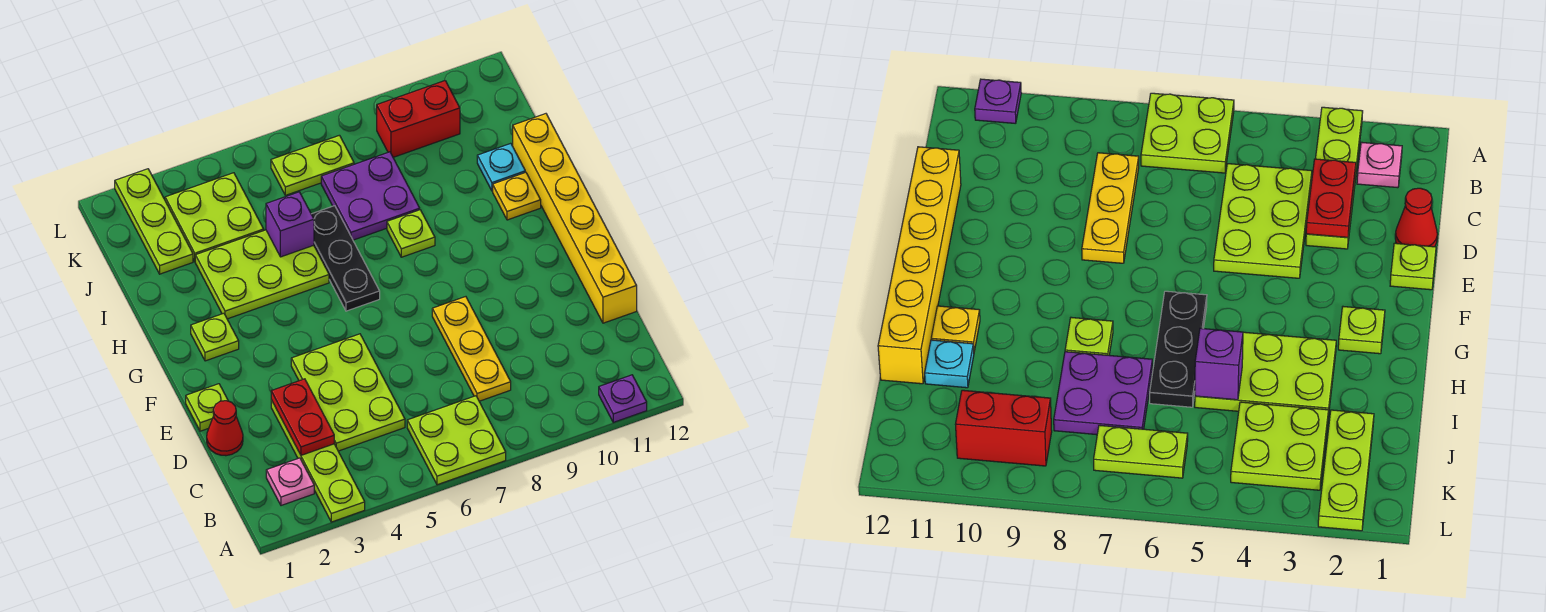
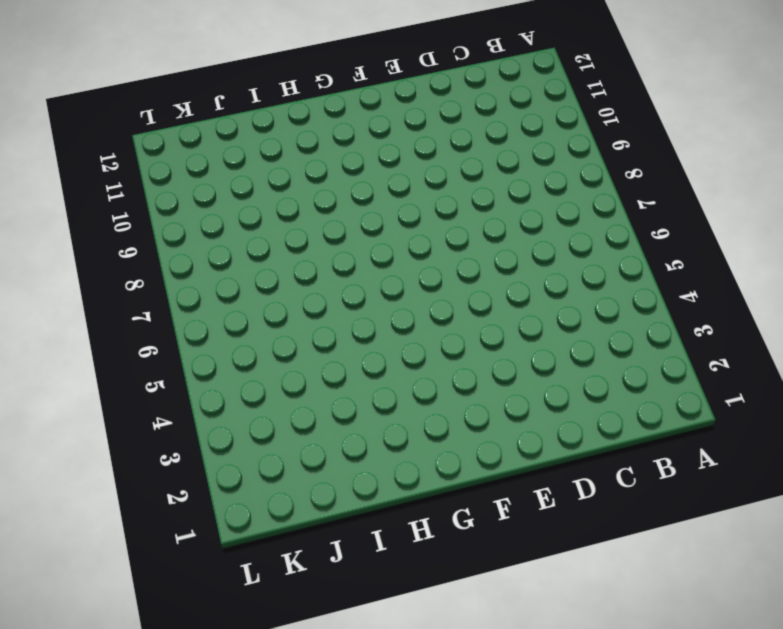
none -> lime plate A3:D3 level 1
none -> lime plate A6:B7 level 1
none -> purple plate A11 level 1

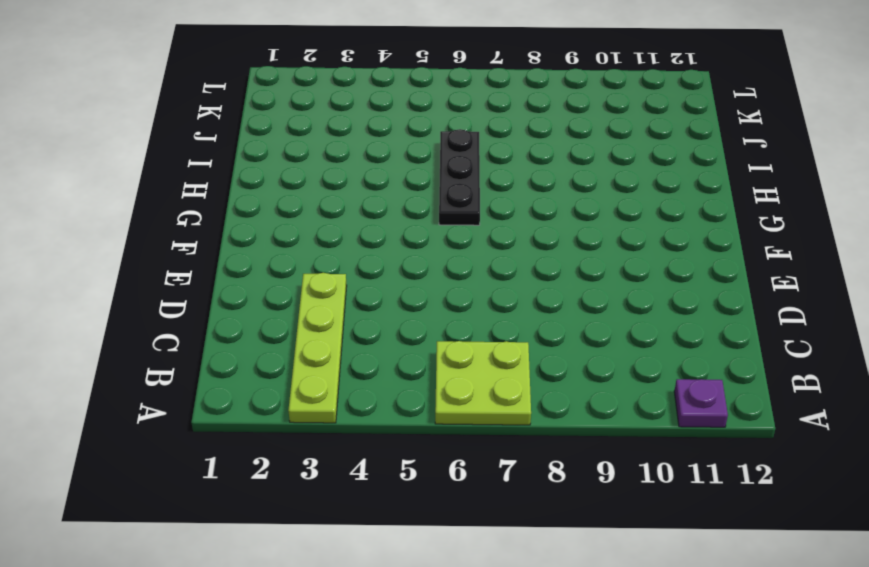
none -> pink plate B2 level 1
none -> lime plate C4:E5 level 1
none -> yellow plate C8:E8 level 1

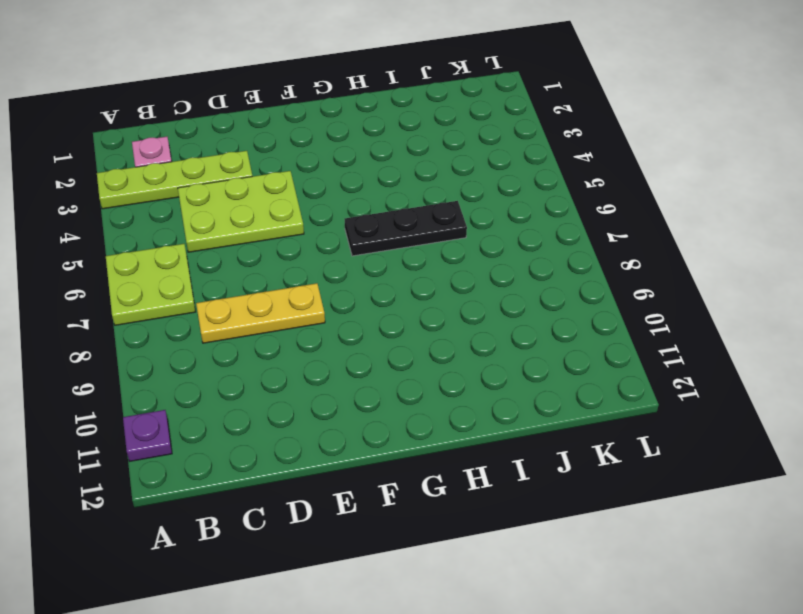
none -> red cone D1 level 1
none -> yellow brick D12:I12 level 1
none -> lime plate E1 level 1

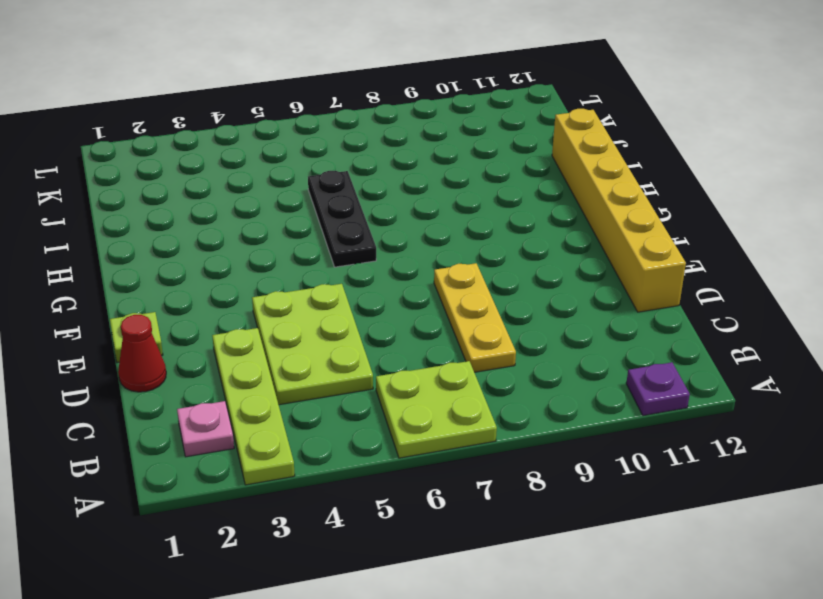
none -> lime plate G2 level 1
none -> lime plate H3:I5 level 1
none -> lime plate H8 level 1

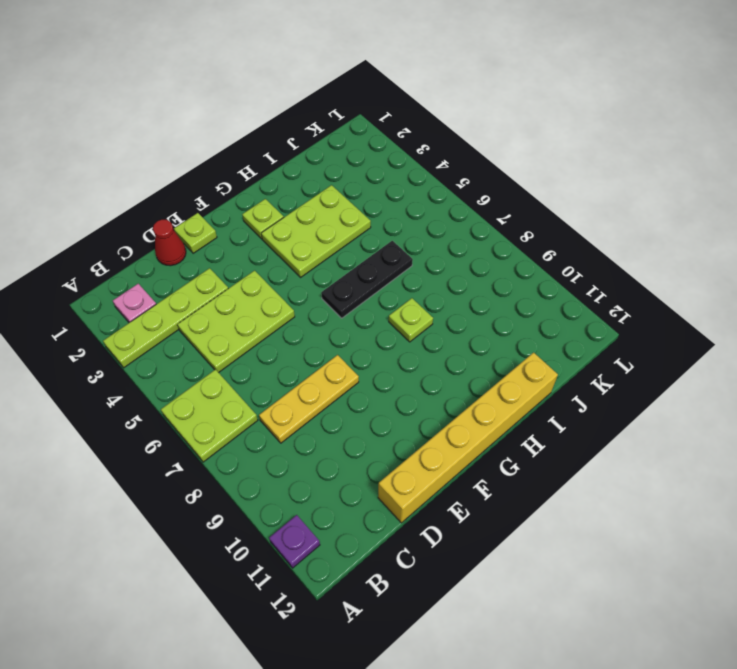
lime plate G3:I4 level 1 -> lime plate H3:I5 level 1
none -> yellow plate H11 level 1
none -> purple plate I7:J8 level 1
none -> cyan plate I11 level 1

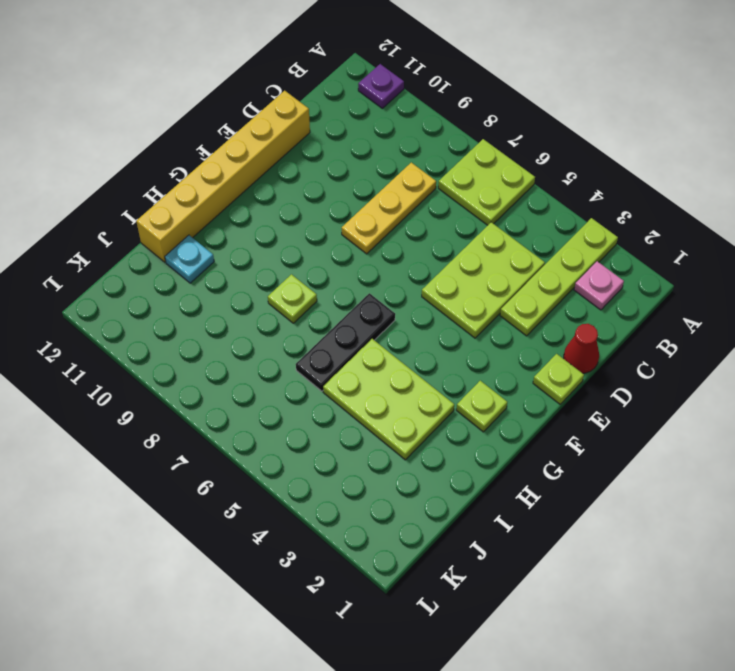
none -> yellow plate H11 level 1
none -> purple plate I7:J8 level 1
none -> lime plate J2:L2 level 1

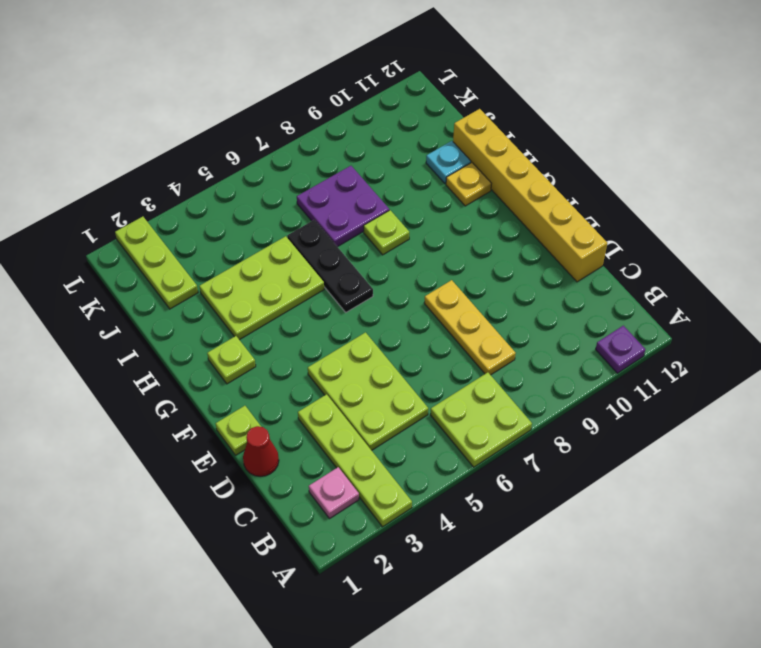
none -> lime plate J3:K4 level 1
none -> lime plate K6:K7 level 1
none -> red brick K9:K10 level 1

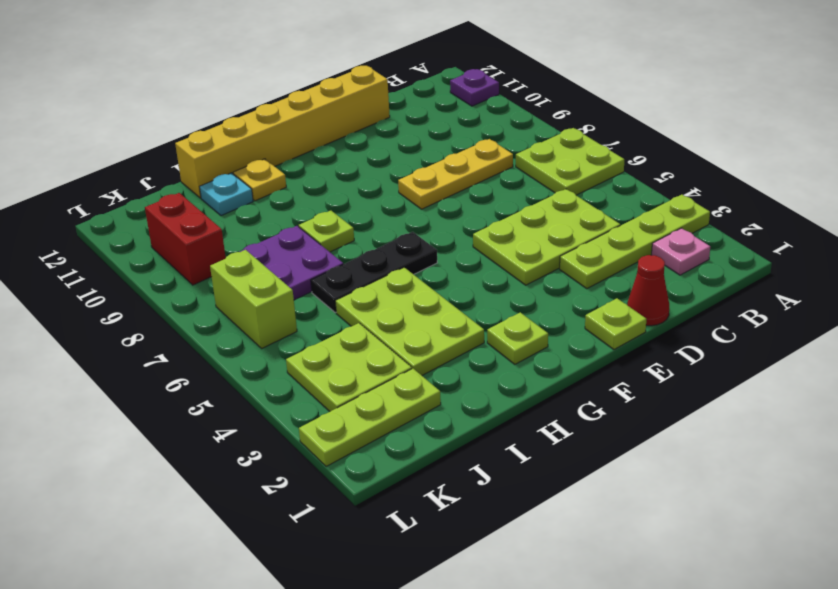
lime brick K6:K7 level 1 -> lime plate K6:K7 level 1
none -> red plate C3:D3 level 2
none -> purple brick I5 level 2

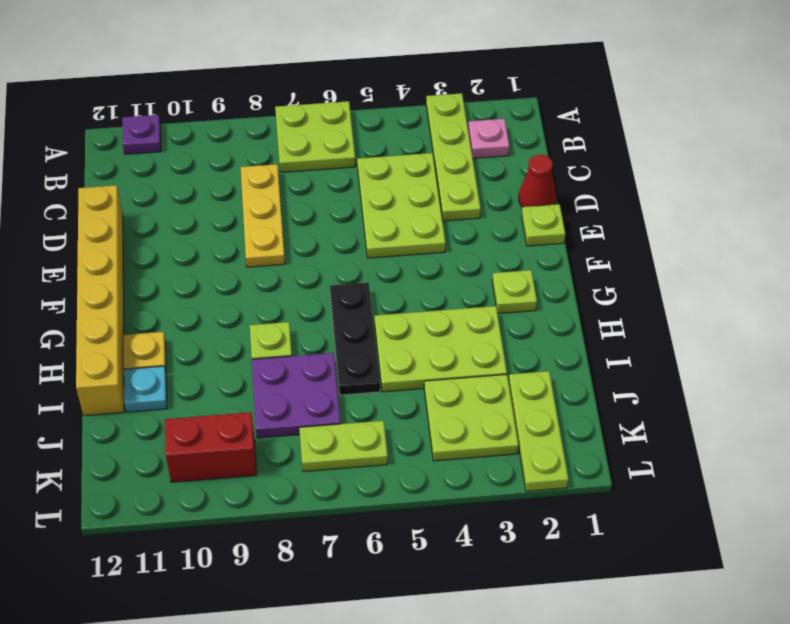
none -> red plate C3:D3 level 2
none -> purple brick I5 level 2

